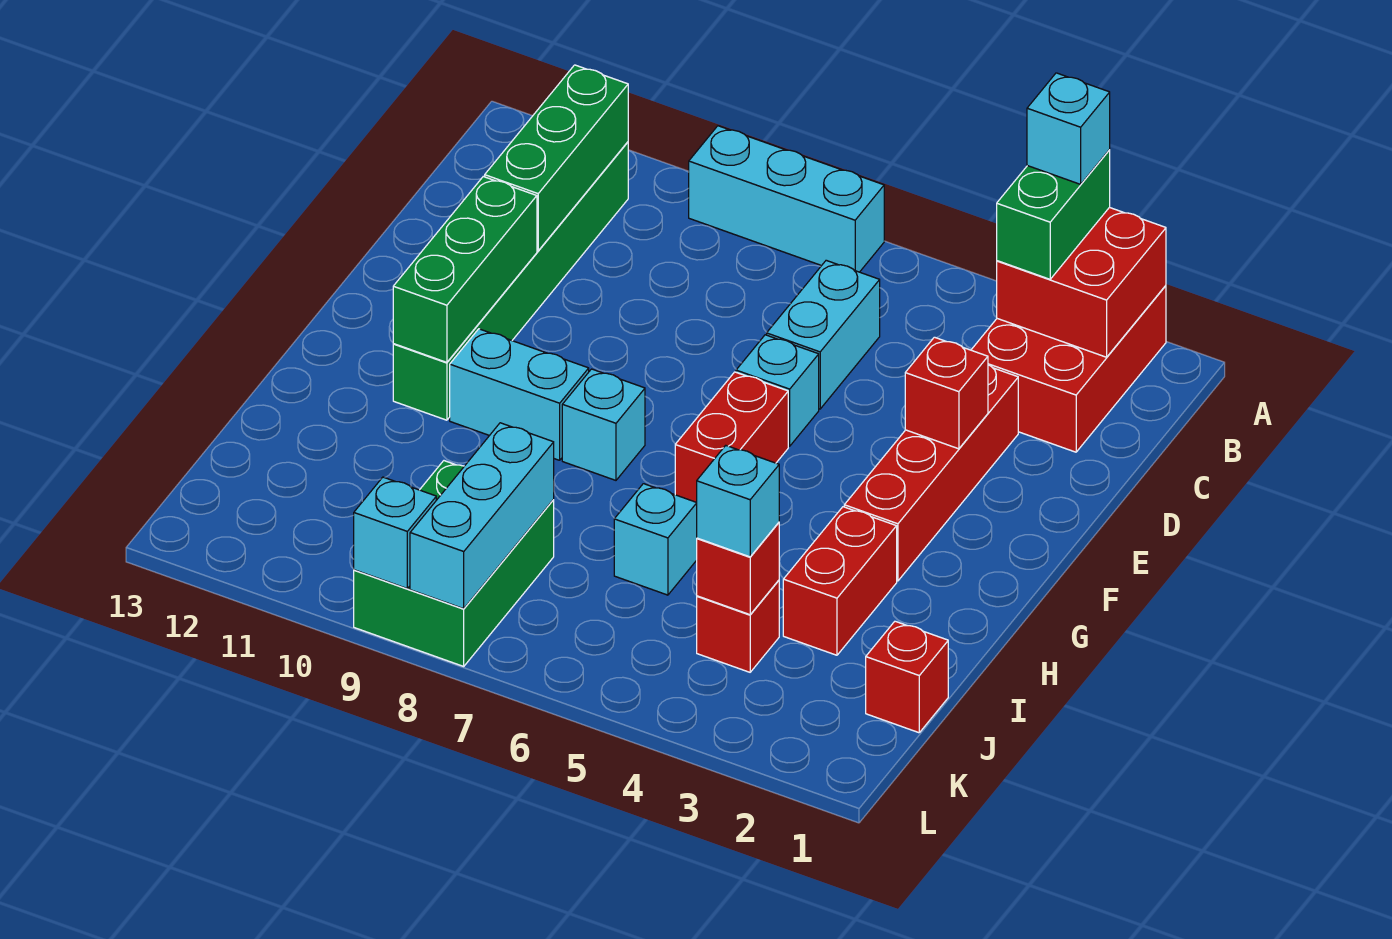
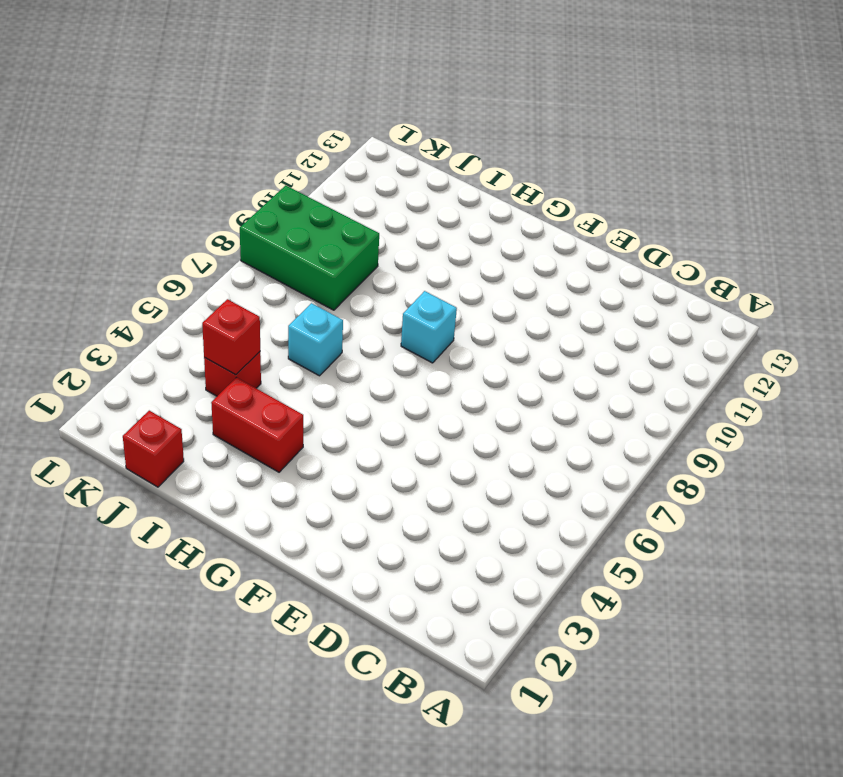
none -> red brick A2:C3 level 1
none -> cyan brick A7:A9 level 1
none -> green brick B11:G11 level 1

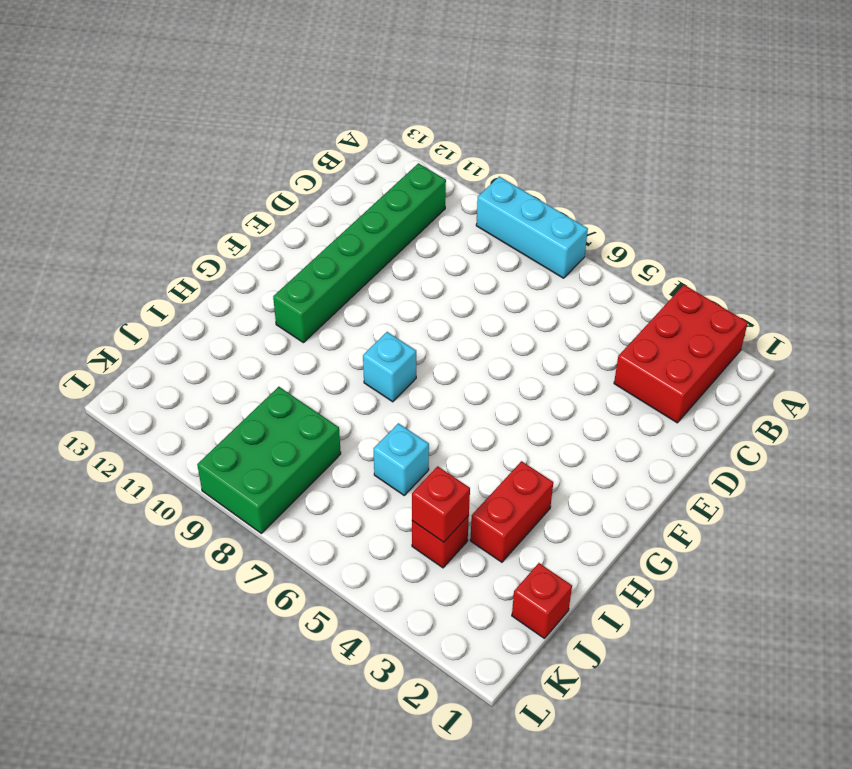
none -> cyan brick C6:D6 level 1
none -> red brick D3:G3 level 1
none -> cyan brick E6 level 1

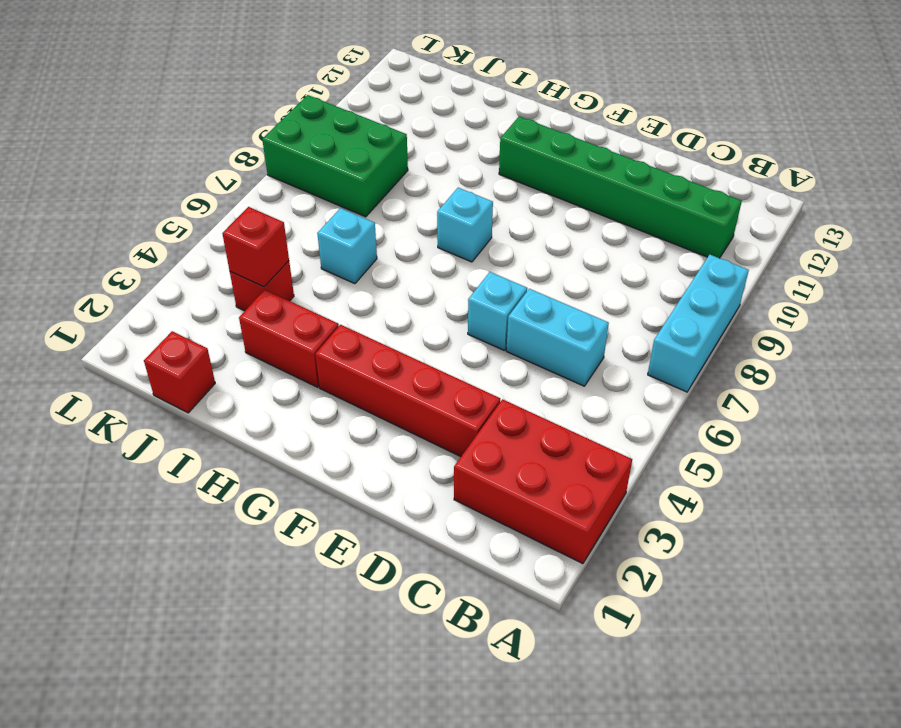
none -> red brick F6:G6 level 1
none -> cyan brick G9:G10 level 1
none -> red brick A2:B3 level 2

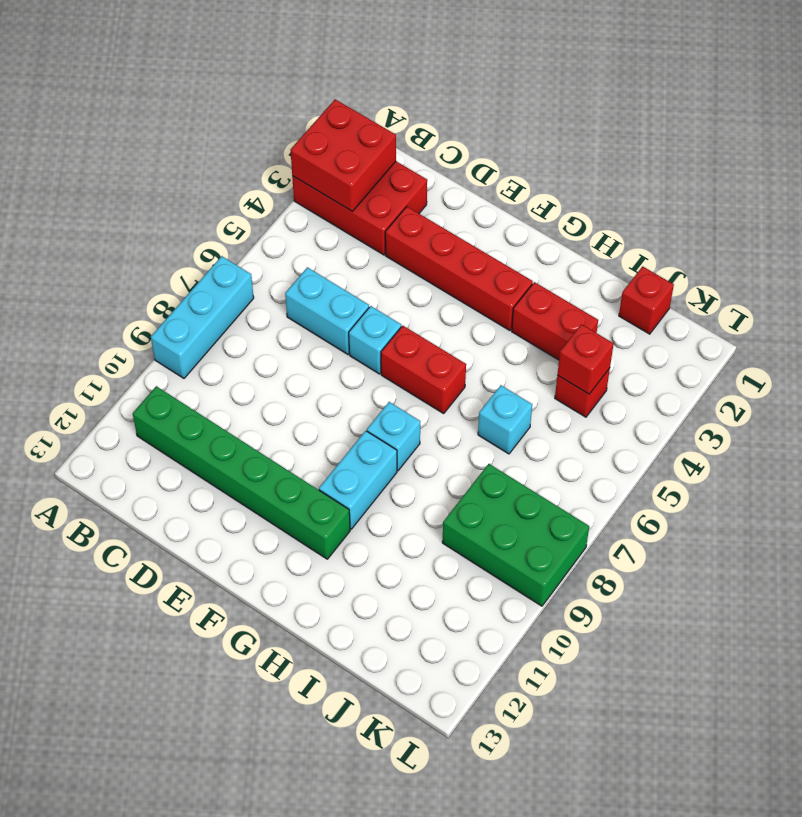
none -> green brick B11:D11 level 2
none -> red brick E3 level 2
none -> green brick E11:G11 level 2

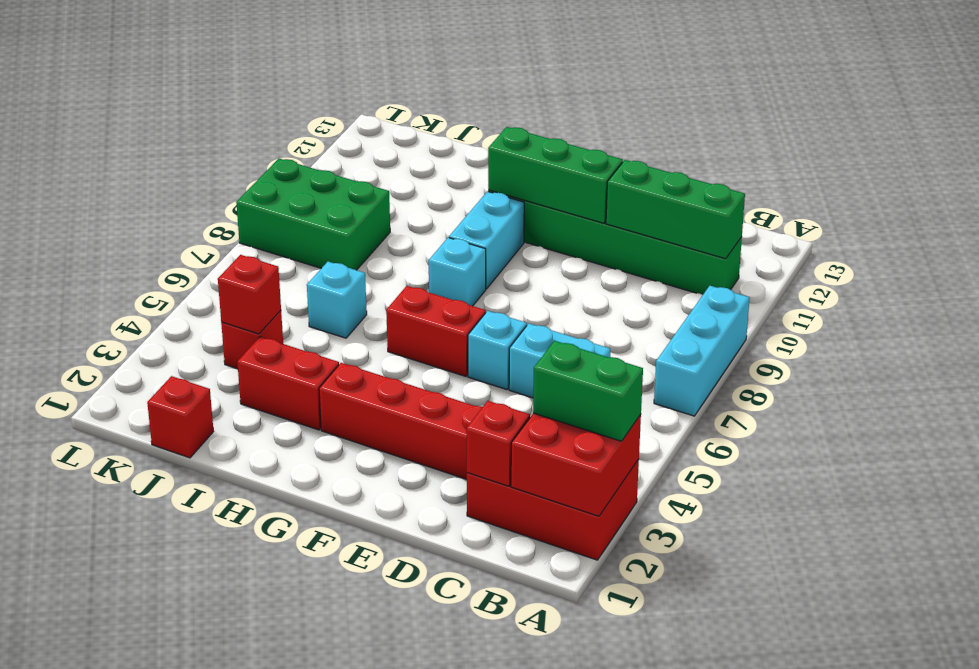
red brick C2 level 2 -> red brick E3 level 2
none -> cyan brick J8:L8 level 2
none -> cyan brick L9 level 2
none -> cyan brick J4 level 3

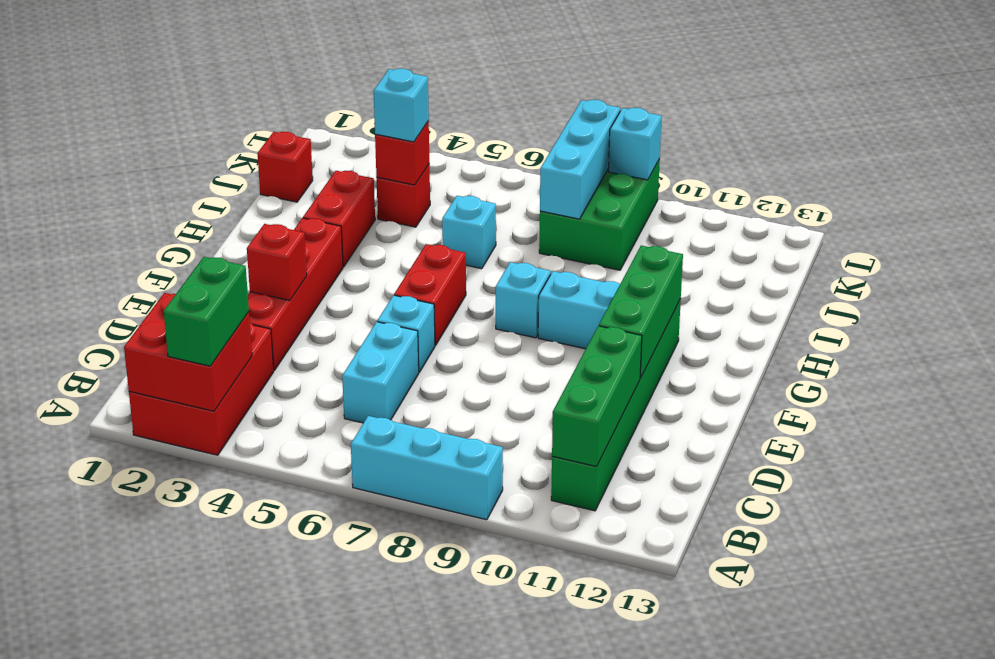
none -> cyan brick A3 level 4

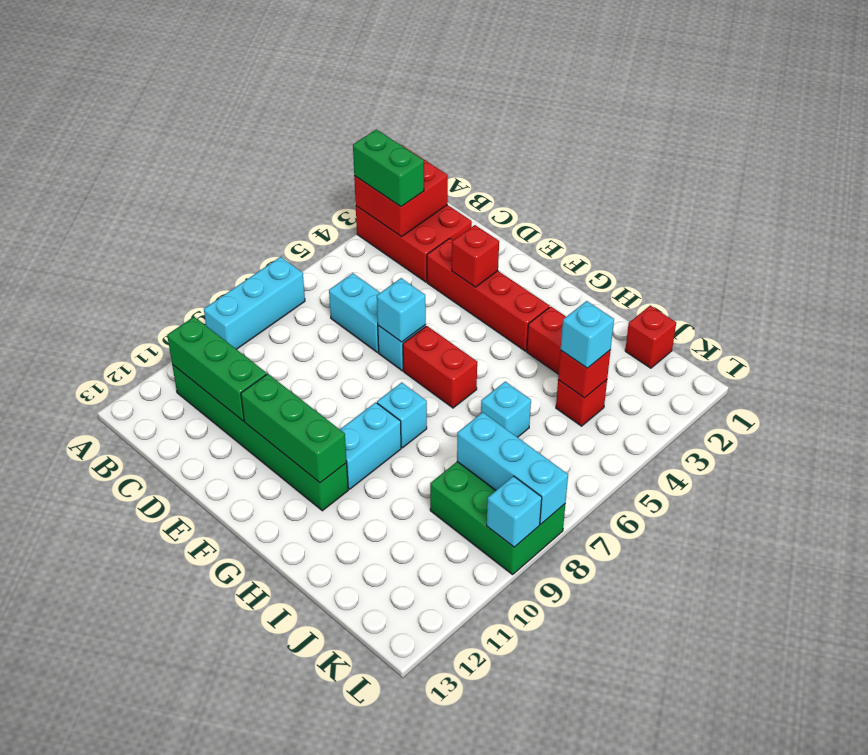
cyan brick E6 level 2 -> cyan brick A3 level 4

